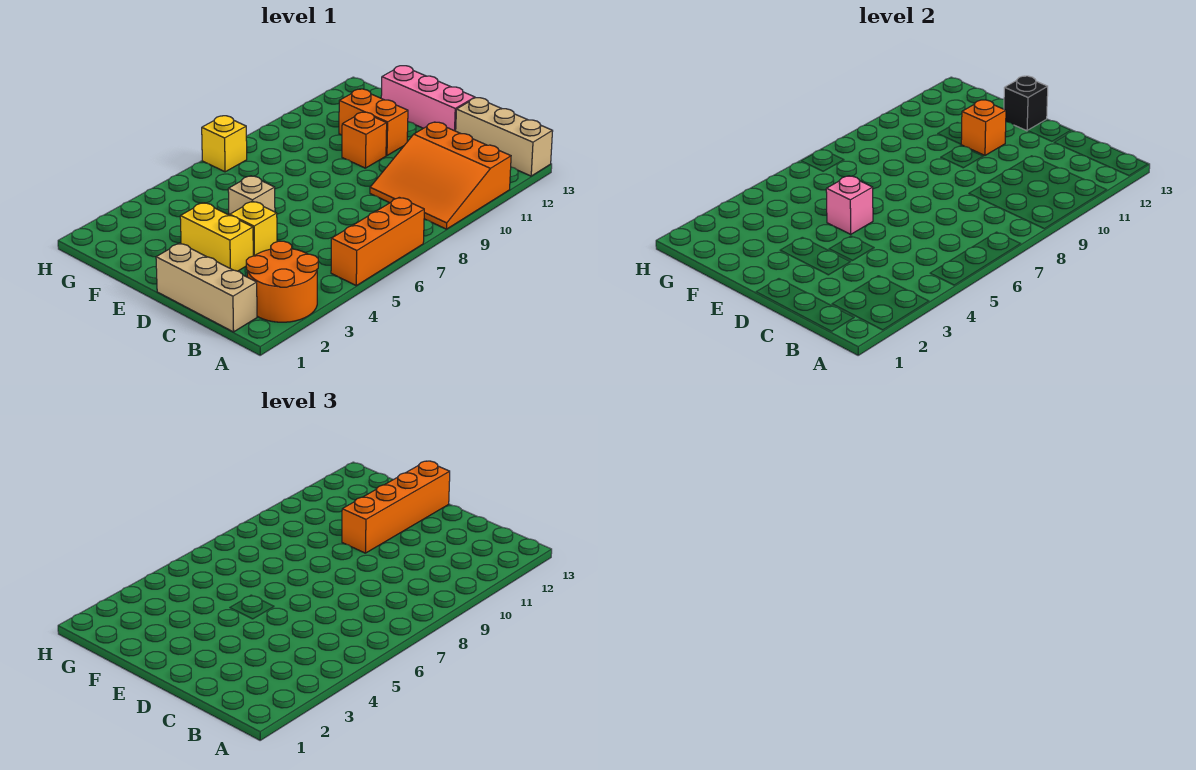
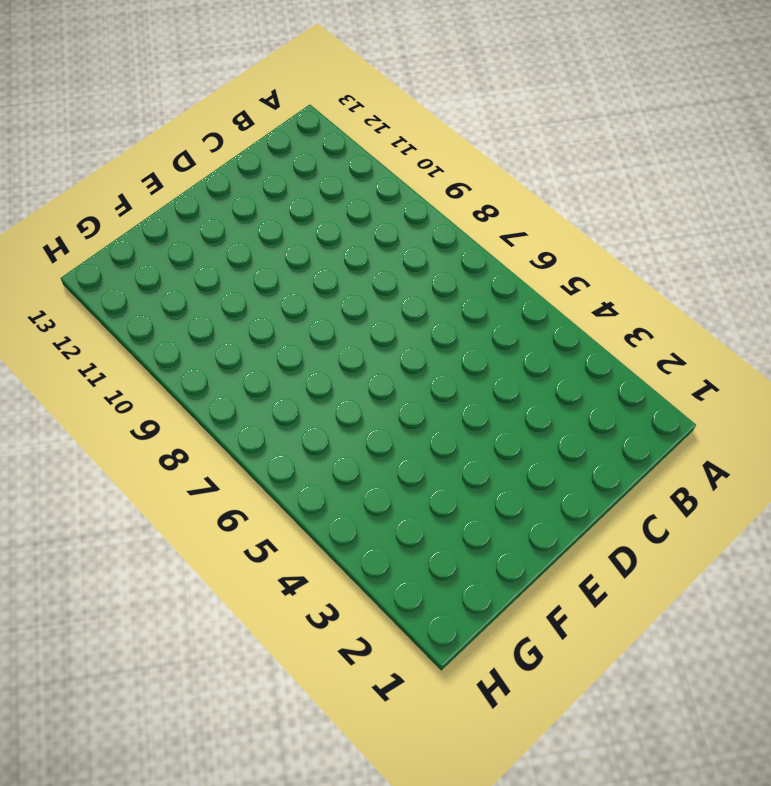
none -> orange round brick A2:B3 level 1
none -> orange brick A5:A7 level 1
none -> orange slope A9:C11 level 1 top 11

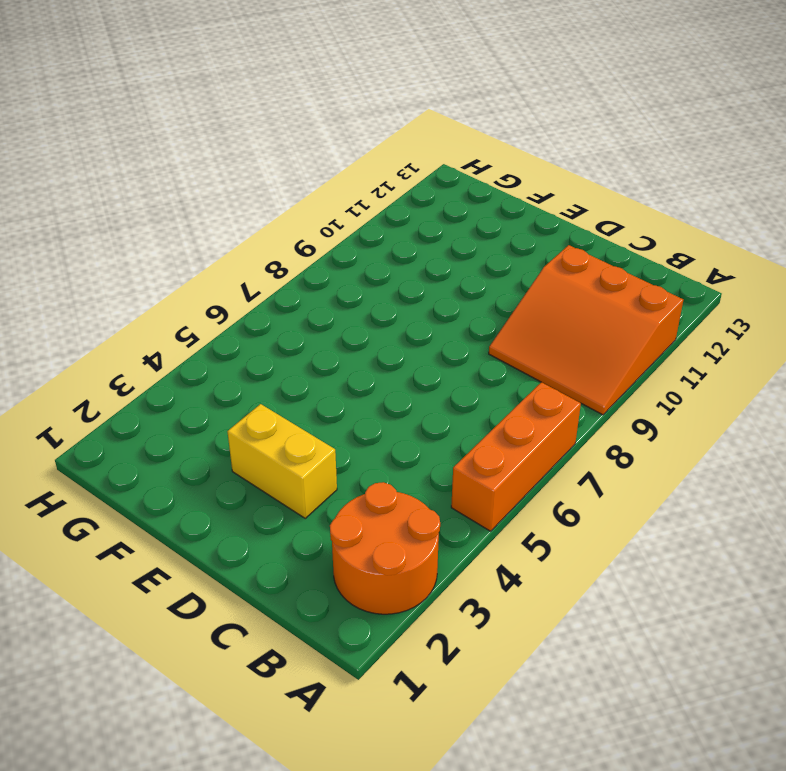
none -> tan brick A13:C13 level 1
none -> tan brick B1:D1 level 1
none -> yellow brick D4 level 1

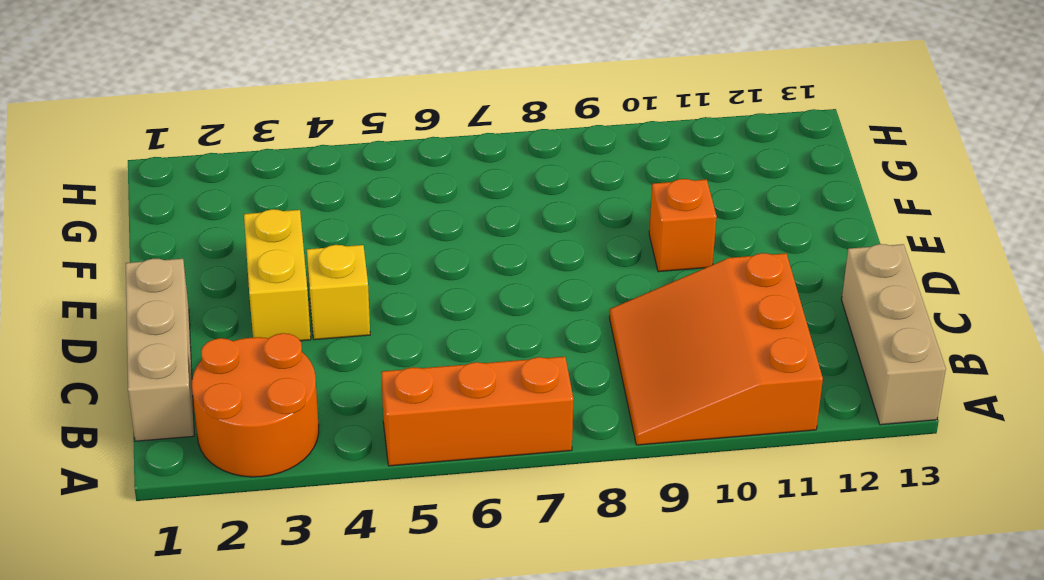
none -> pink brick D13:F13 level 1
none -> tan brick E5 level 1
none -> orange brick E11:F11 level 1

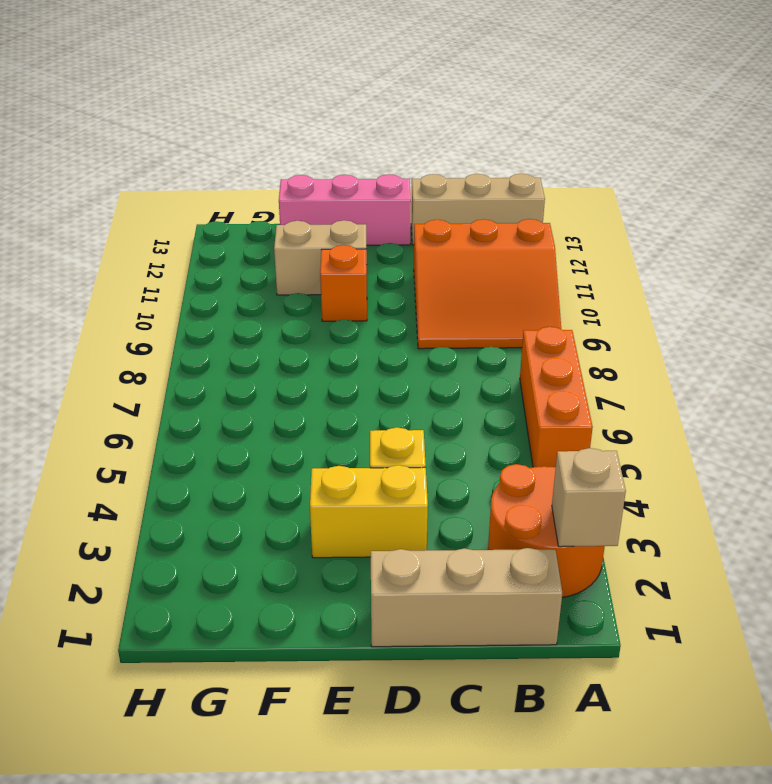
tan brick A2 level 2 -> tan brick E5 level 1
tan brick E11:F11 level 1 -> orange brick E11:F11 level 1
none -> yellow brick H7 level 1
none -> pink brick E5 level 2
none -> orange brick E11 level 2

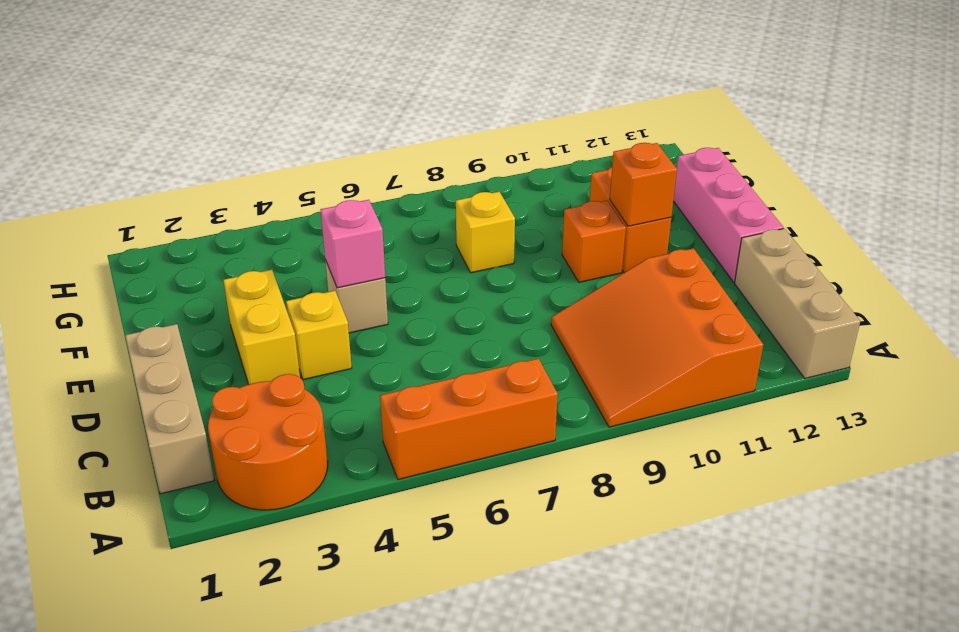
yellow brick F8 level 1 -> yellow brick H7 level 1
none -> black brick E13 level 2
none -> orange brick E10:E13 level 3

